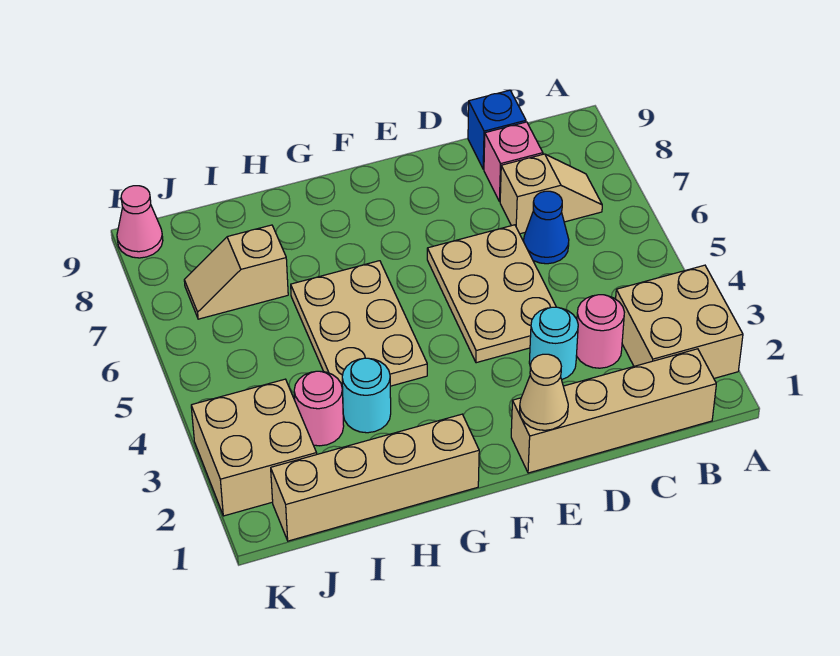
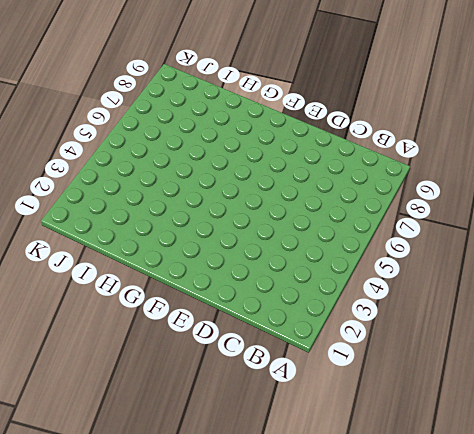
none -> tan brick A2:B3 level 1
none -> tan brick B1:E1 level 1
none -> tan slope B7:C7 level 1 top C

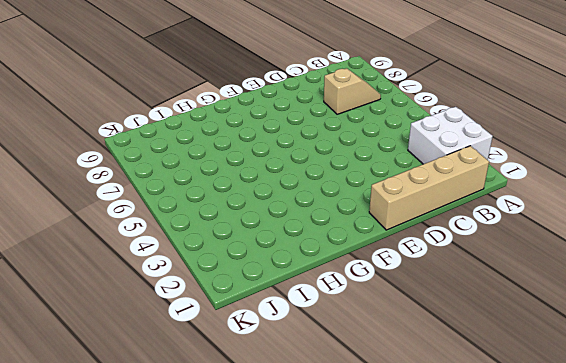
white brick A2:B3 level 1 -> tan brick A2:B3 level 1
none -> pink round brick C3 level 1
none -> blue cone C6 level 1
none -> pink brick C8 level 1

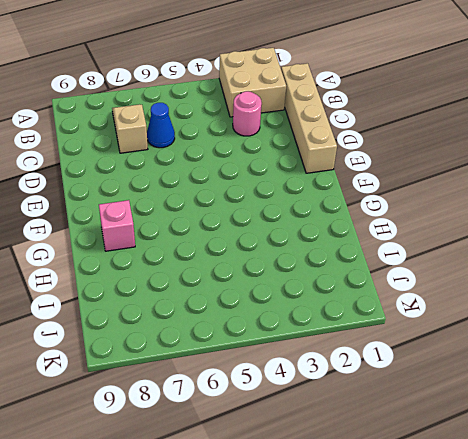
pink brick G8 level 1 -> pink brick C8 level 1
none -> blue brick C9 level 1
none -> cyan round brick D3 level 1
none -> tan plate D4:E6 level 1

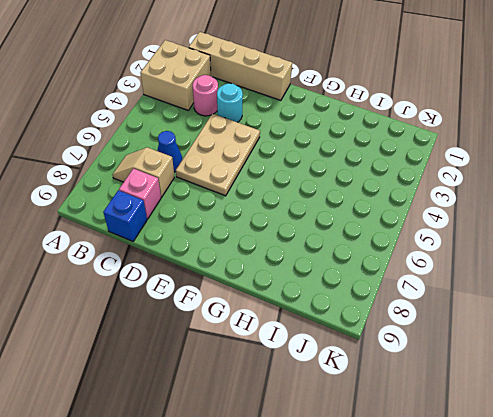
none -> tan brick G1:J1 level 1
none -> tan plate G4:H6 level 1
none -> cyan round brick H3 level 1

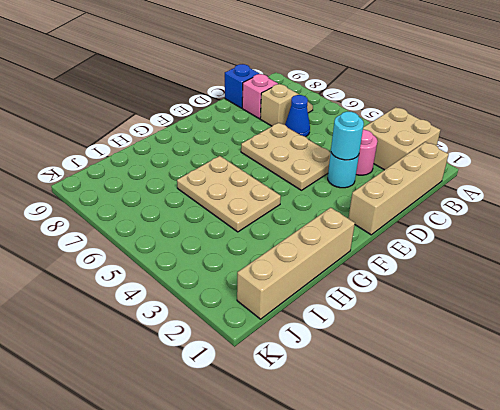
cyan round brick D3 level 2 -> cyan round brick H3 level 1
none -> pink round brick I3 level 1
none -> tan slope I7:J7 level 1 top I
none -> tan brick J2:K3 level 1

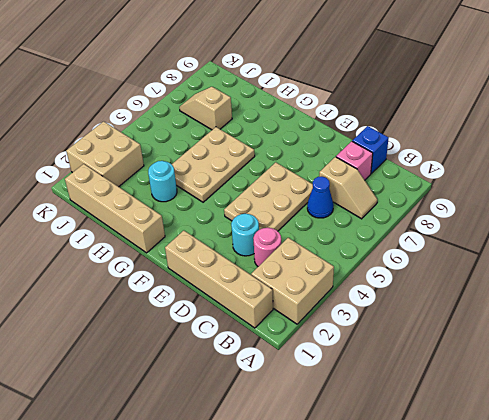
none -> pink round brick I3 level 1
none -> pink cone K9 level 1
none -> tan cone E1 level 2

